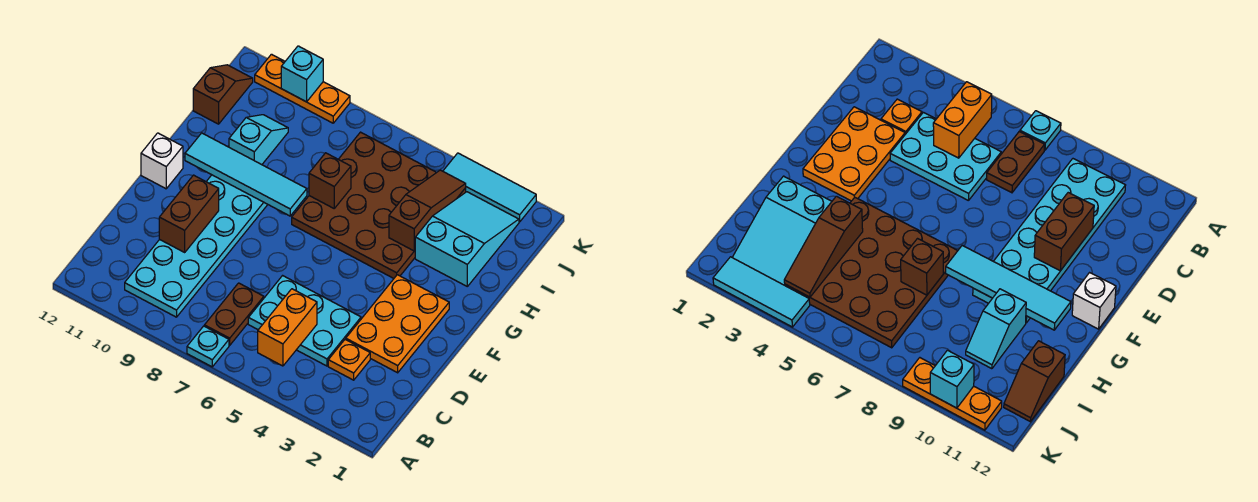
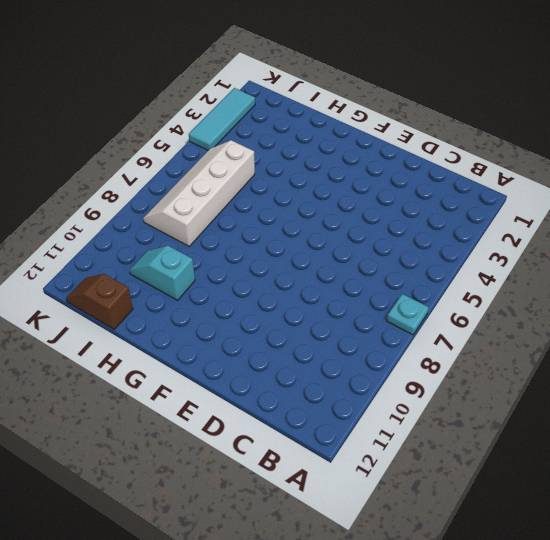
white slope I5:J8 level 1 top I -> brown plate G4:J7 level 1
none -> brown plate B7:C7 level 1
none -> cyan plate B9:G10 level 1
none -> orange plate C3 level 1

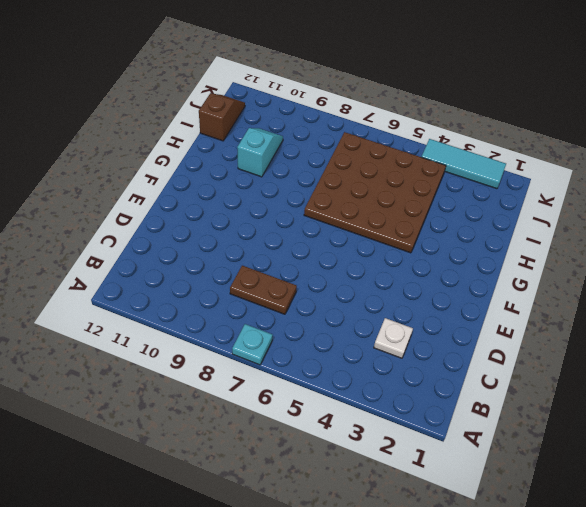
white plate C3 level 1 -> orange plate C3 level 1
brown plate C7:C8 level 1 -> brown plate B7:C7 level 1
none -> cyan plate B9:G10 level 1
none -> cyan plate C4:D6 level 1
none -> orange plate D2:F3 level 1

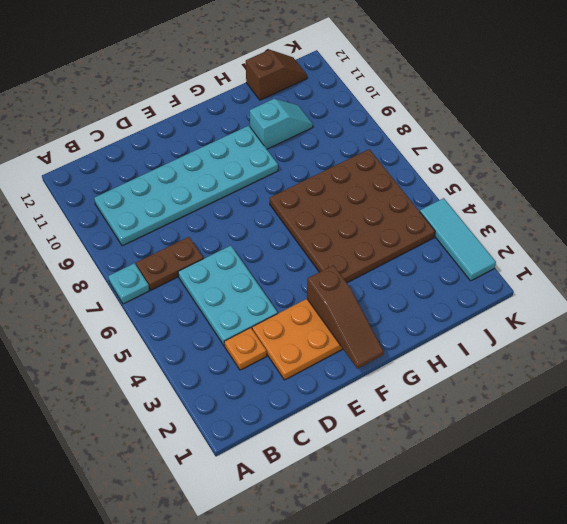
brown slope F1:F3 level 2 top 3 -> brown slope H4:J4 level 2 top H
none -> white brick F12 level 1
none -> cyan slope H2:J3 level 1 top H
none -> orange plate K9:K11 level 1

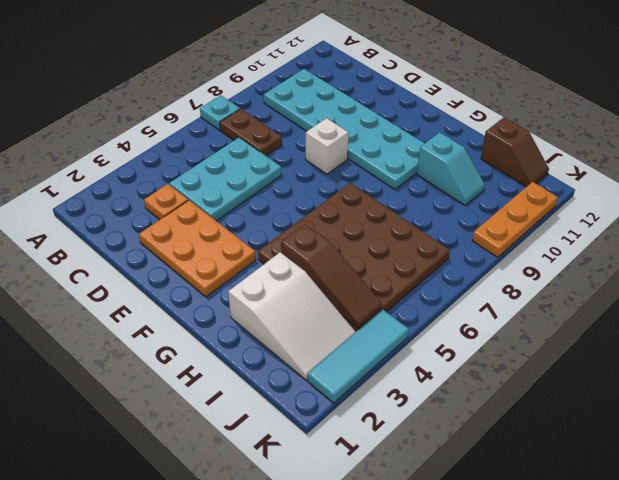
white brick E8 level 1 -> white brick F12 level 1
white slope H2:J3 level 1 top H -> cyan slope H2:J3 level 1 top H
none -> orange brick B5:C5 level 2
none -> brown brick D10:E10 level 2
none -> cyan tile G8:G11 level 2

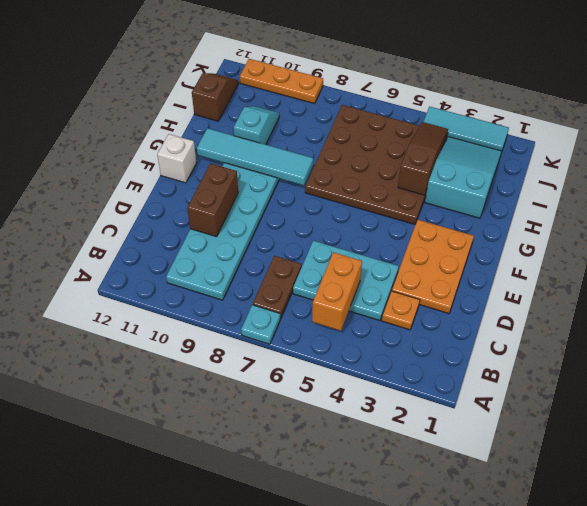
none -> brown brick H7 level 2
none -> cyan brick K10 level 2

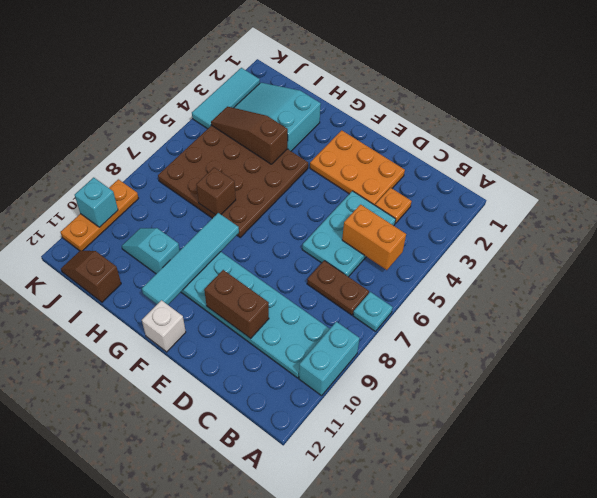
cyan brick A9:A10 level 1 -> none

